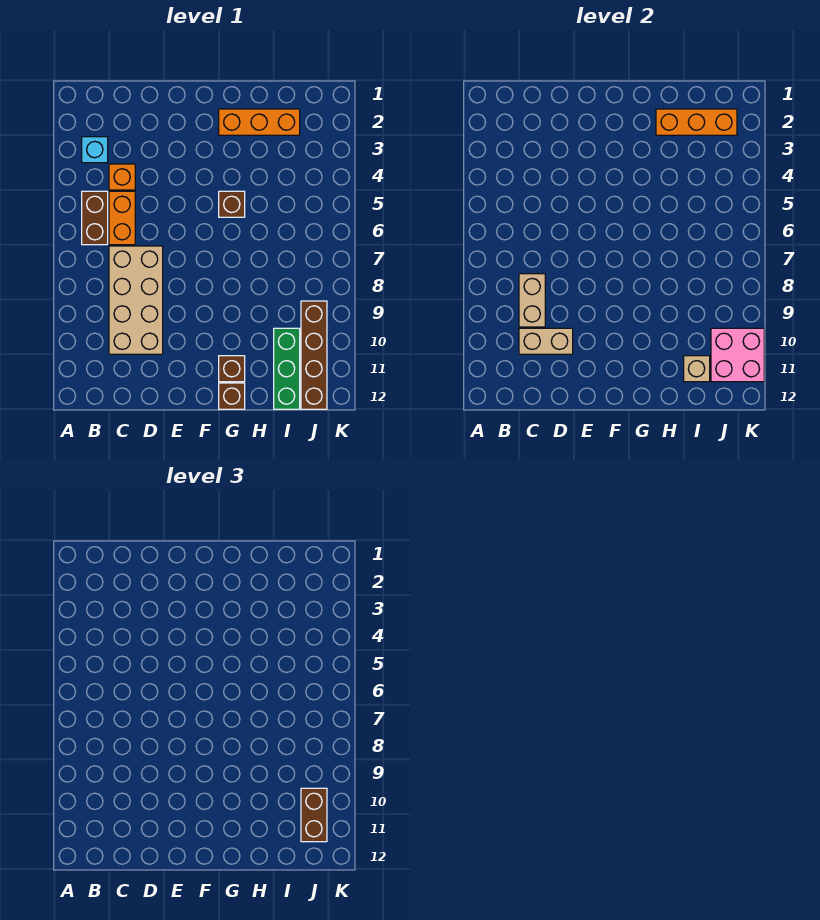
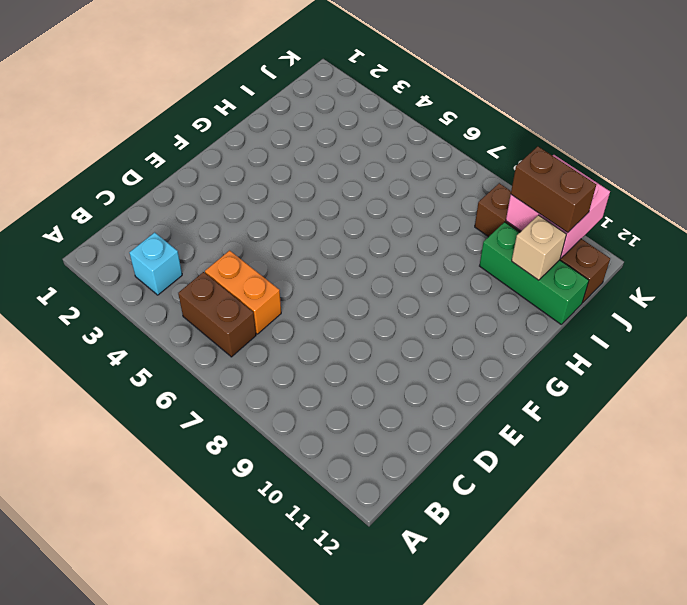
none -> orange brick C4 level 1
none -> tan brick C7:D10 level 1
none -> orange brick G2:I2 level 1

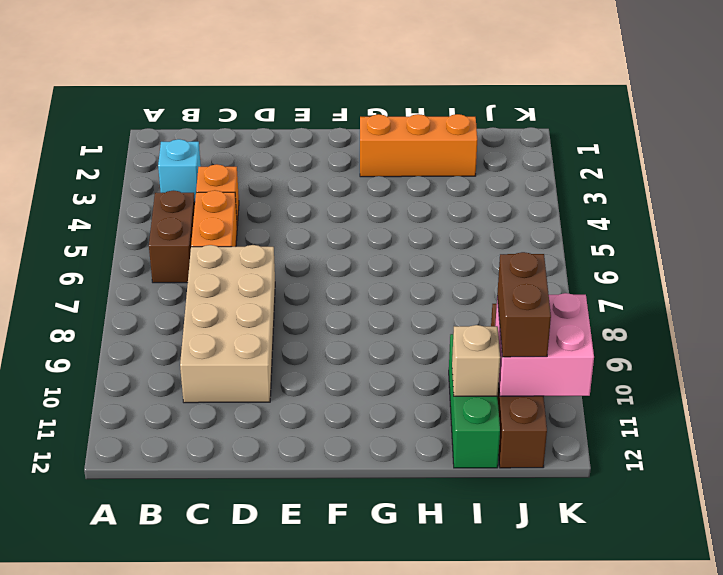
none -> brown brick G5 level 1
none -> brown brick G11 level 1
none -> brown brick G12 level 1

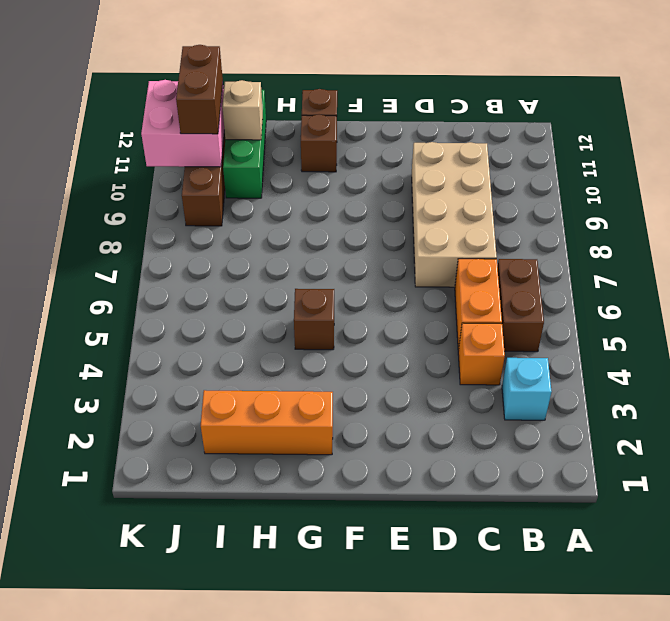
none -> tan brick C8:C9 level 2
none -> tan brick C10:D10 level 2
none -> orange brick H2:J2 level 2

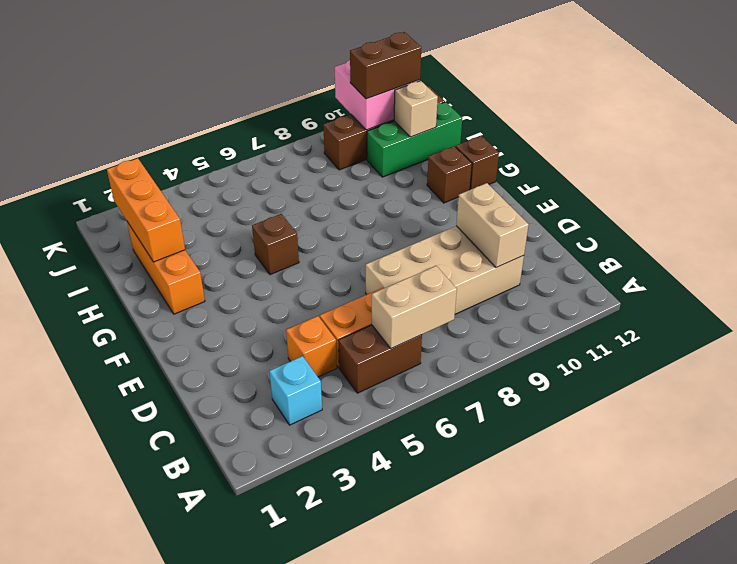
tan brick B6:B7 level 2 -> tan brick C8:C9 level 2

